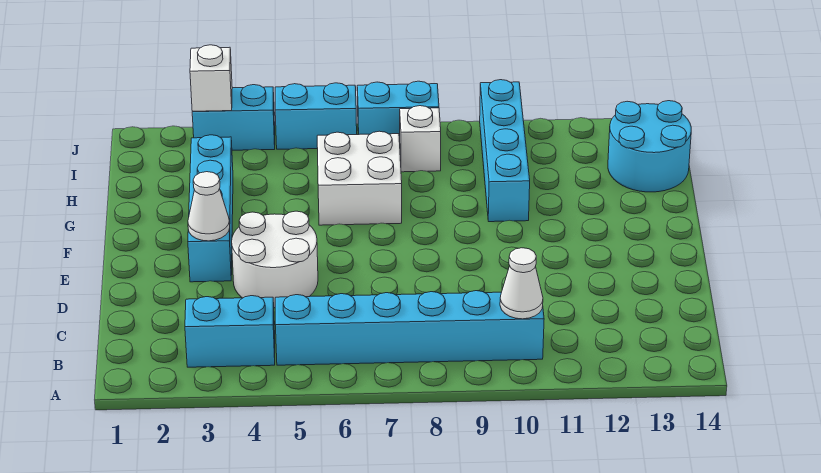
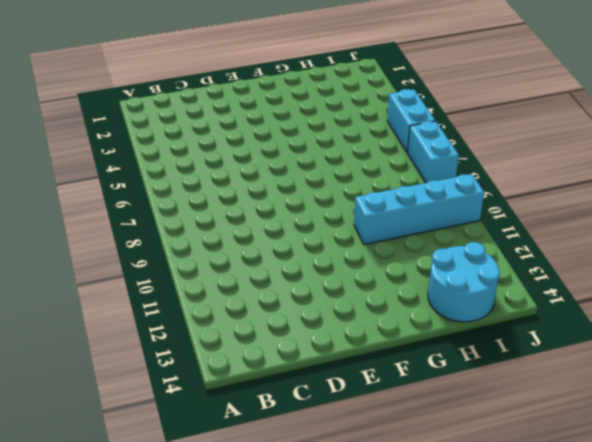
none -> cyan brick B3:B4 level 1
none -> cyan brick B5:B10 level 1
none -> white round brick D4:E5 level 1

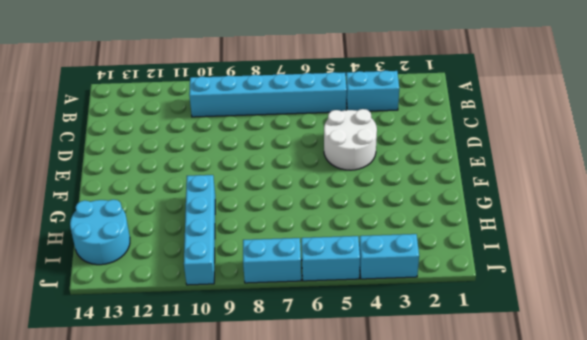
none -> cyan brick E3:H3 level 1
none -> white brick G6:H7 level 1
none -> white brick I8 level 1

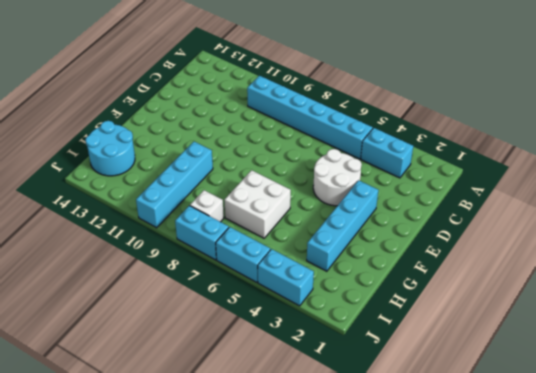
none -> white cone B10 level 2
none -> white cone E3 level 2
none -> white brick J3 level 2

